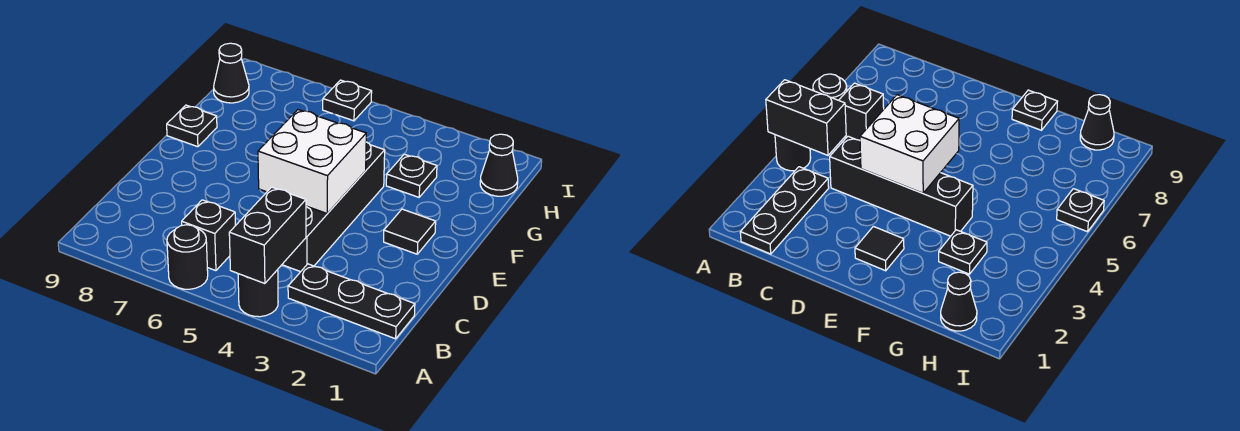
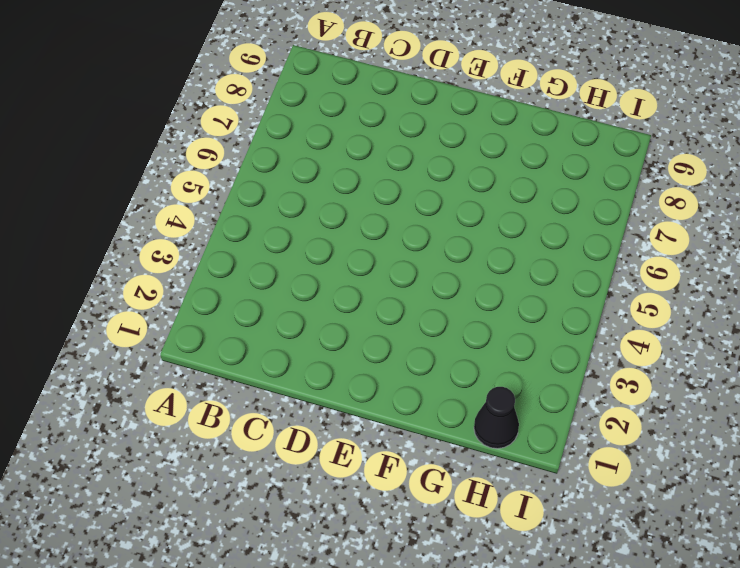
none -> black round brick A4 level 1
none -> black round brick A6 level 1
none -> black plate B1:B3 level 1

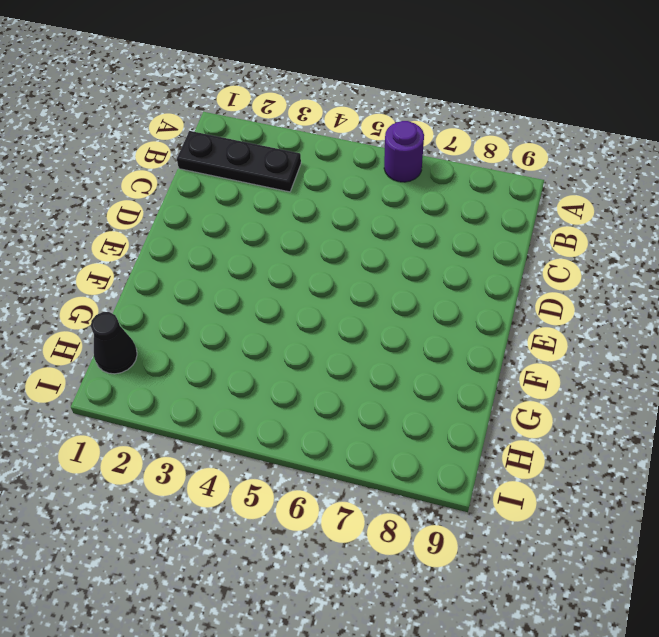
purple round brick A6 level 1 -> black round brick A6 level 1
none -> black round brick A4 level 1
none -> black brick B6 level 1
none -> black brick C4:F4 level 1

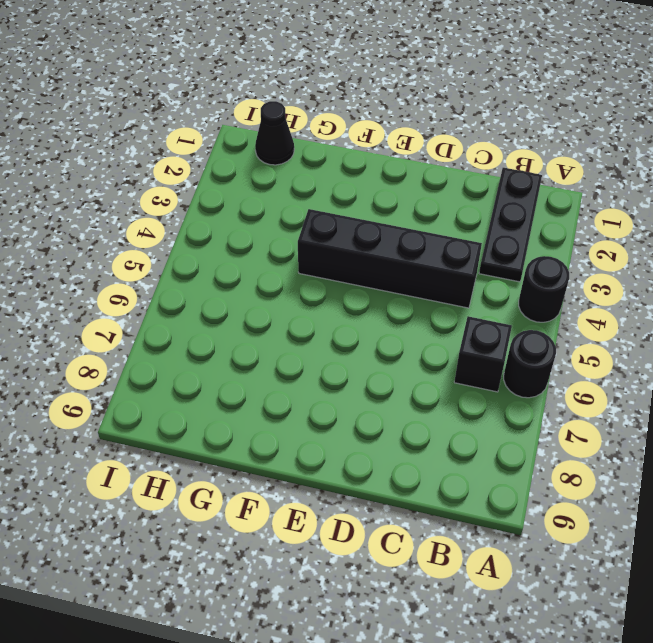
none -> black tile E2 level 1
none -> black plate F9 level 1
none -> black plate G3 level 1

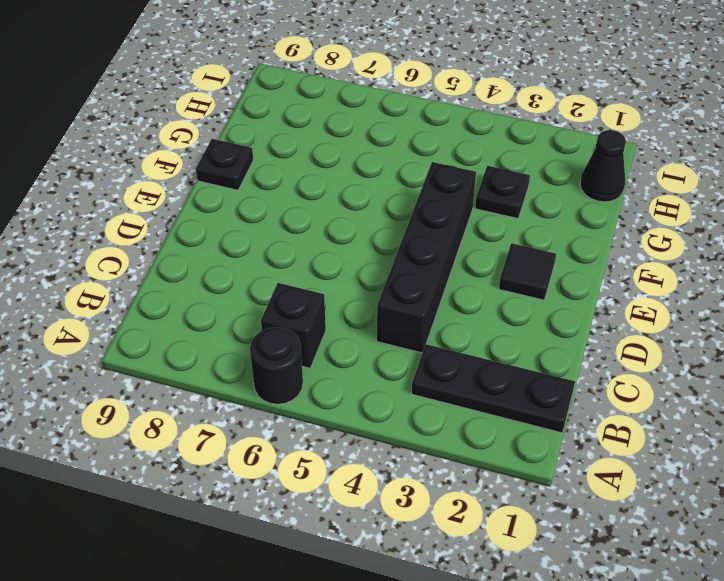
none -> black round brick A4 level 1
none -> black cone H9 level 1
none -> black plate I6 level 1

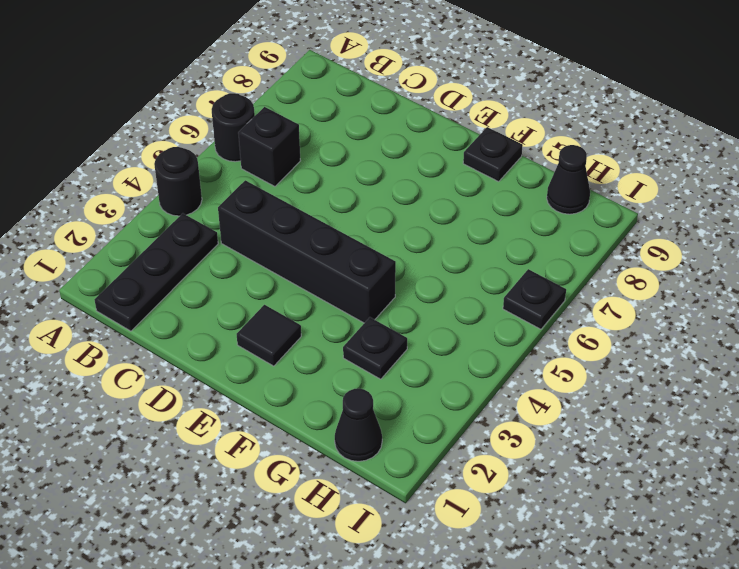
none -> black brick A4:B4 level 2
none -> white brick D4:E5 level 2

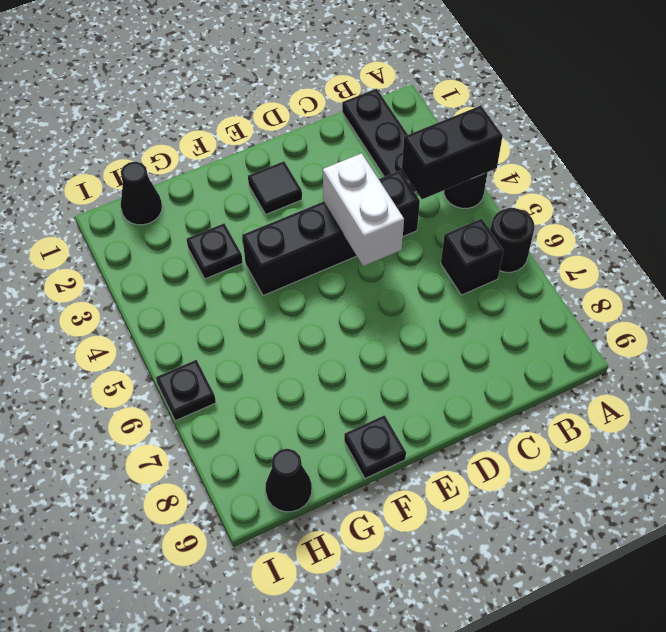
white brick D4:D5 level 2 -> white brick D4:E5 level 2

